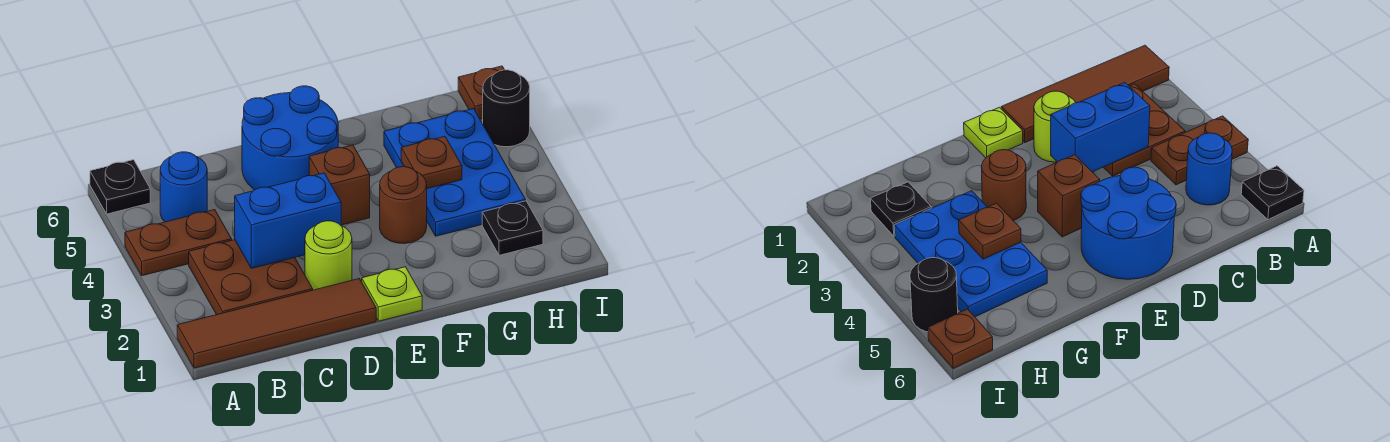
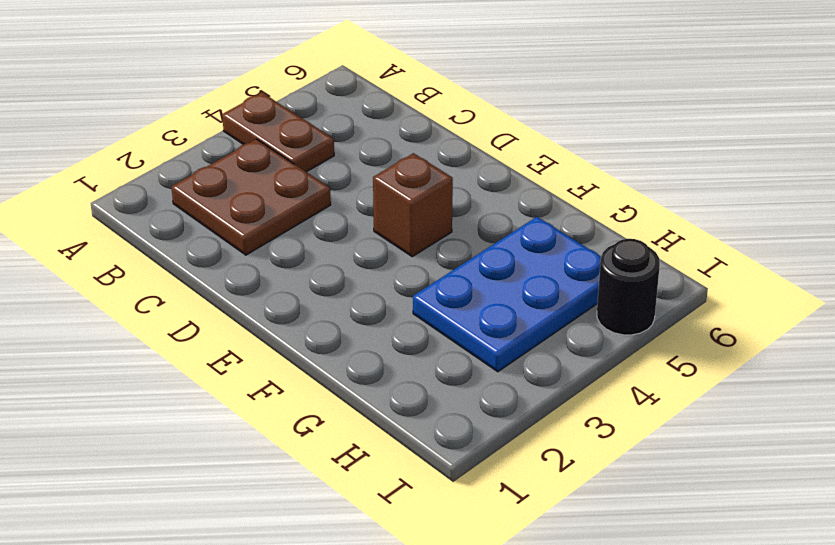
none -> brown tile A1:D1 level 1
none -> black plate A6 level 1
none -> blue round brick B5 level 1

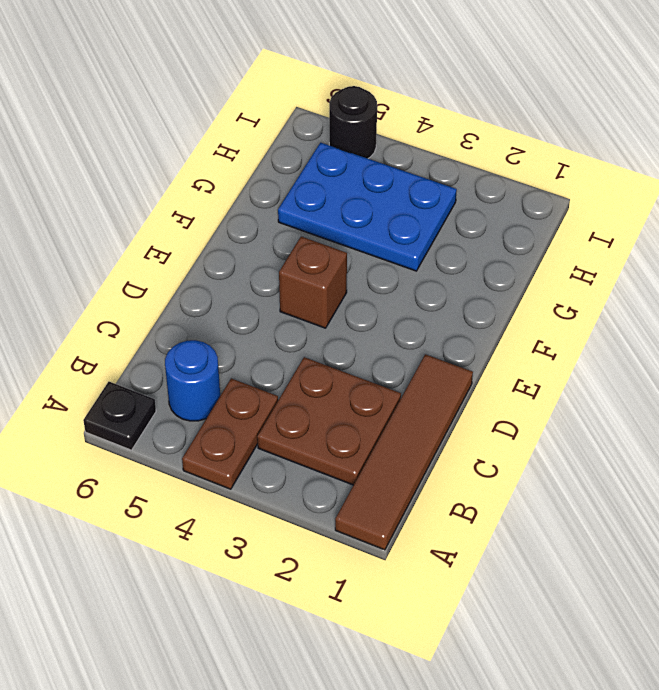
none -> lime round brick D2 level 1
none -> blue round brick D5:E6 level 1
none -> lime plate E1 level 1

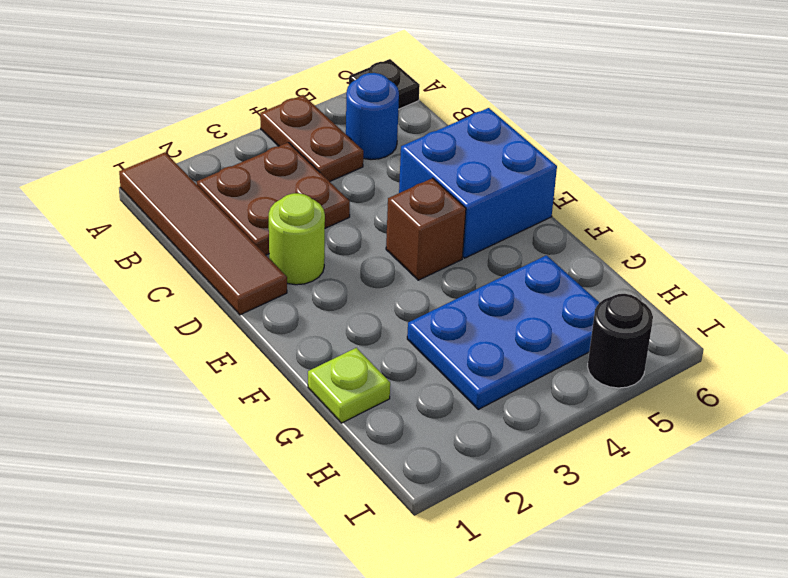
blue brick D5:E6 level 1 -> blue round brick D5:E6 level 1
lime plate G1 level 1 -> lime plate E1 level 1
none -> brown round brick F3 level 1
none -> black plate H2 level 1
none -> brown plate I6 level 1

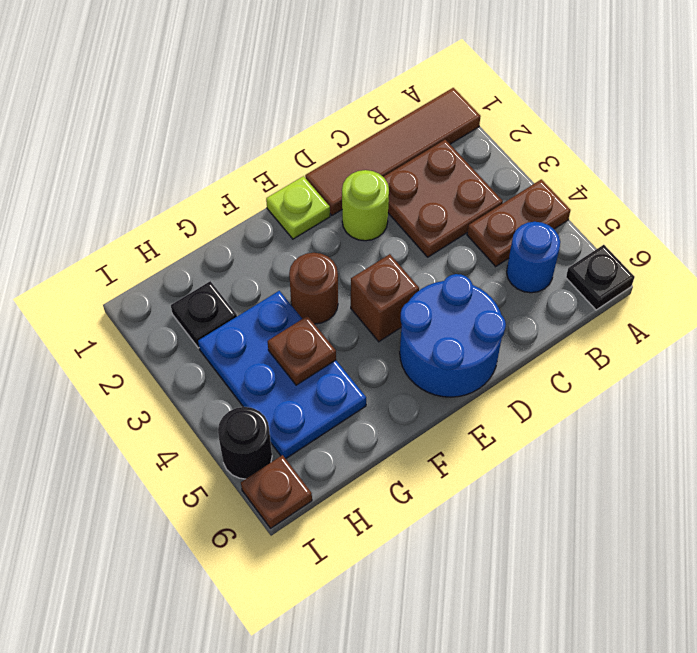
none -> blue brick C3:D3 level 2

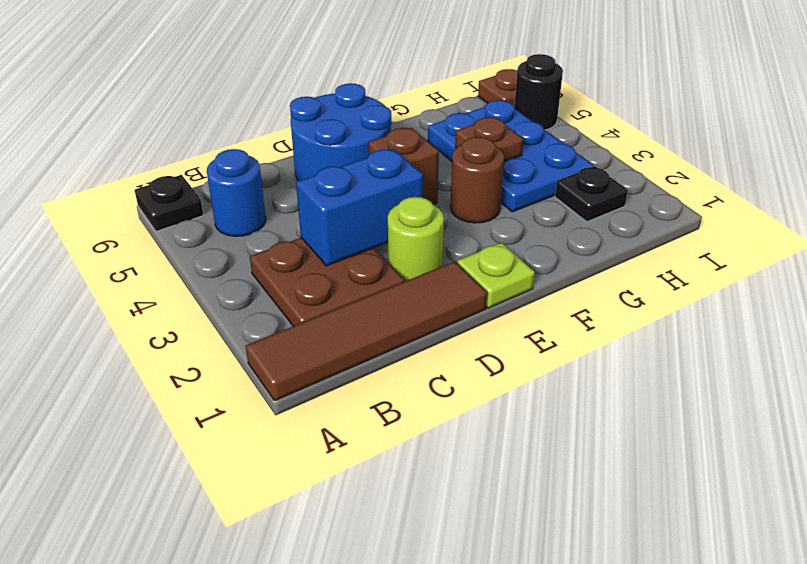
none -> brown plate A4:B4 level 1

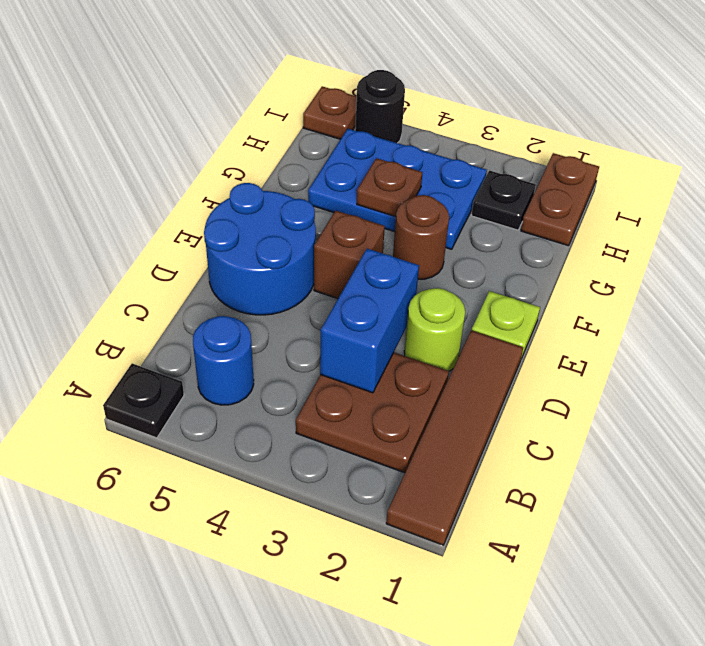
brown plate H1:I1 level 1 -> brown plate A4:B4 level 1

